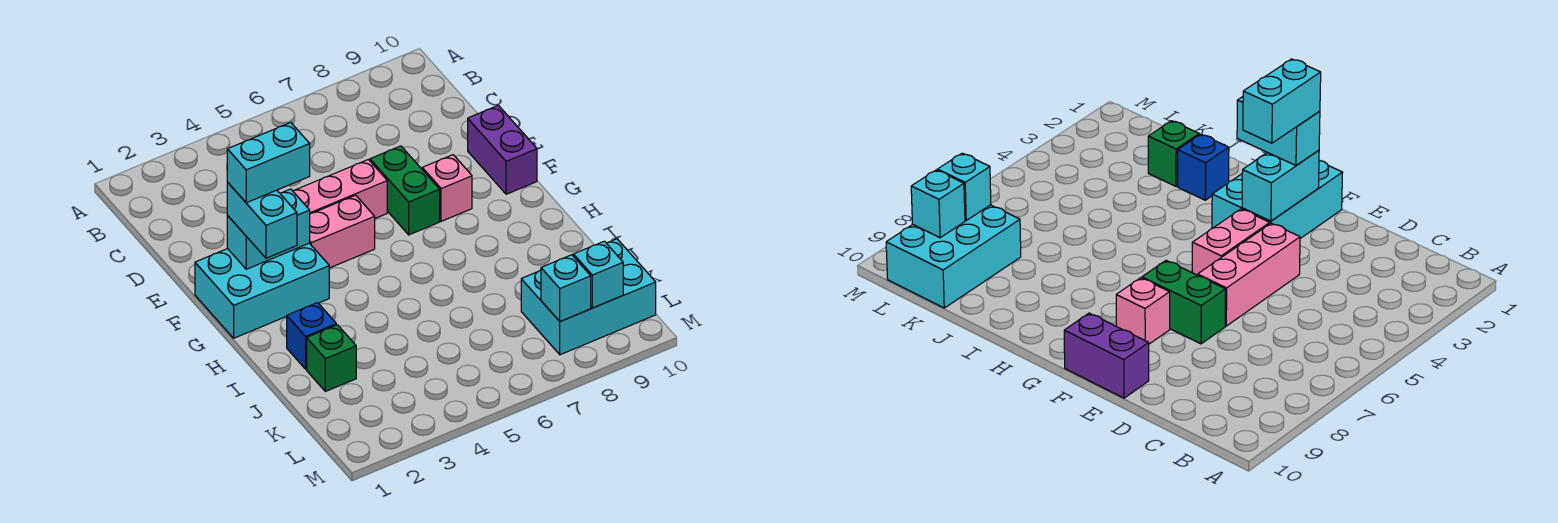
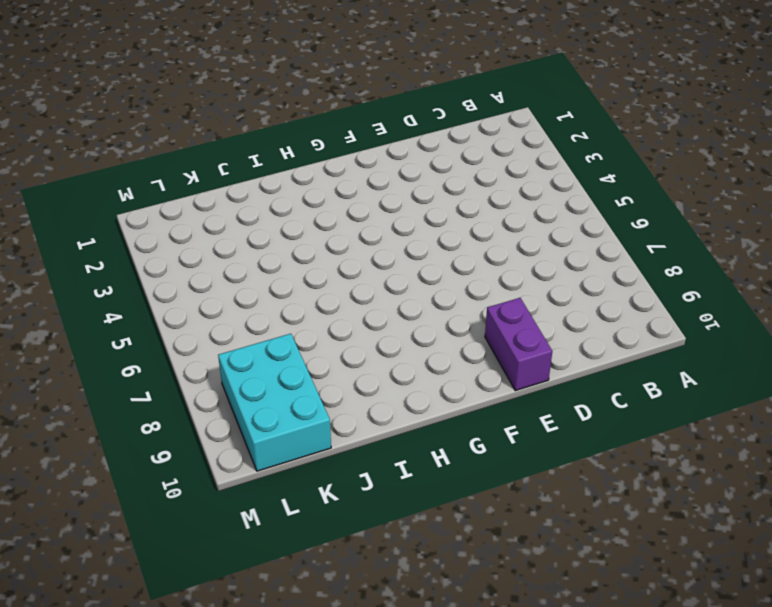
purple brick E9:E10 level 1 -> purple brick E10:F10 level 1
none -> pink brick E4:E6 level 1
none -> green brick E7:F7 level 1
none -> cyan brick F1:G3 level 1

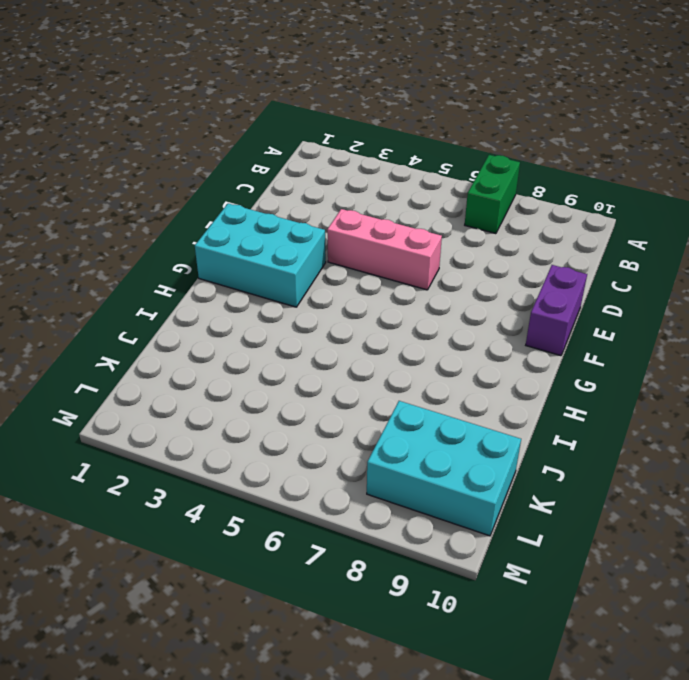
green brick A7:B7 level 1 -> green brick E7:F7 level 1
none -> pink brick F4:F5 level 1
none -> pink brick F8 level 1
none -> blue brick I2 level 1

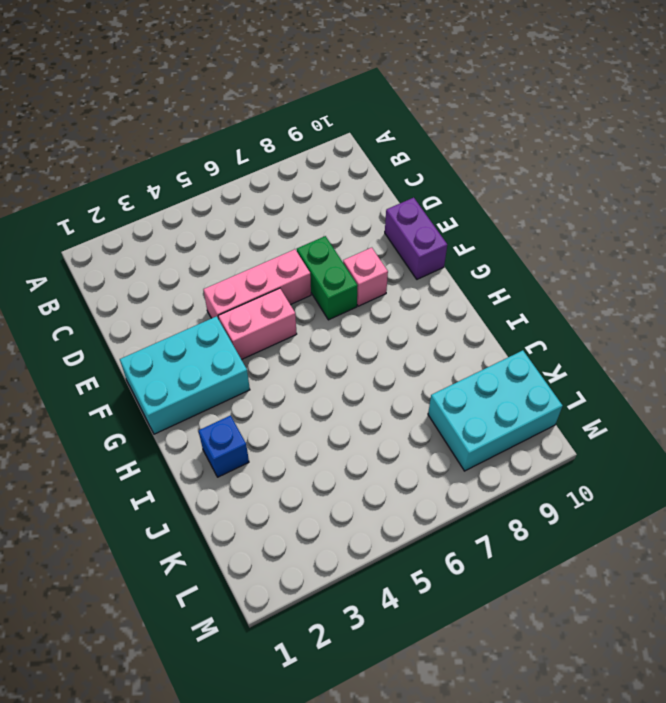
none -> green brick J2 level 1
none -> cyan brick F2:F3 level 2
none -> cyan brick L8 level 2

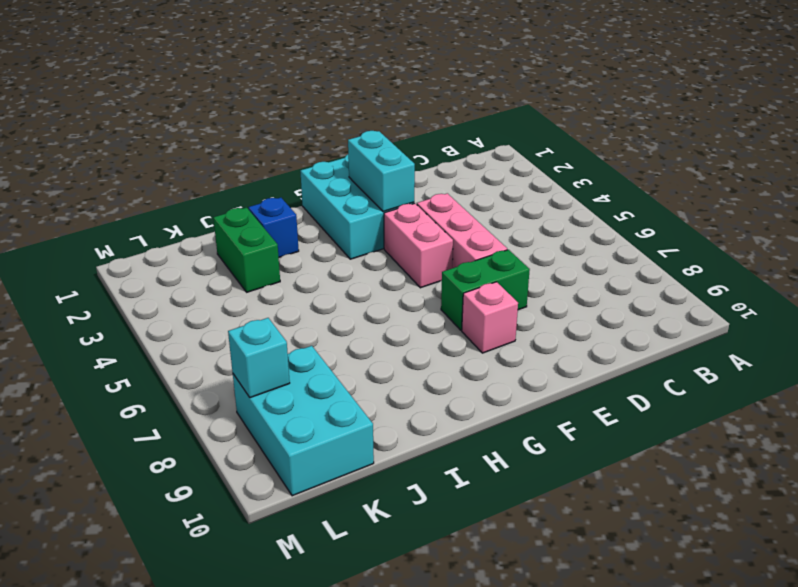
green brick J2:J3 level 1 -> green brick J2 level 1
none -> purple brick E10:F10 level 1
none -> cyan brick L9 level 2
none -> cyan brick F2:G2 level 3

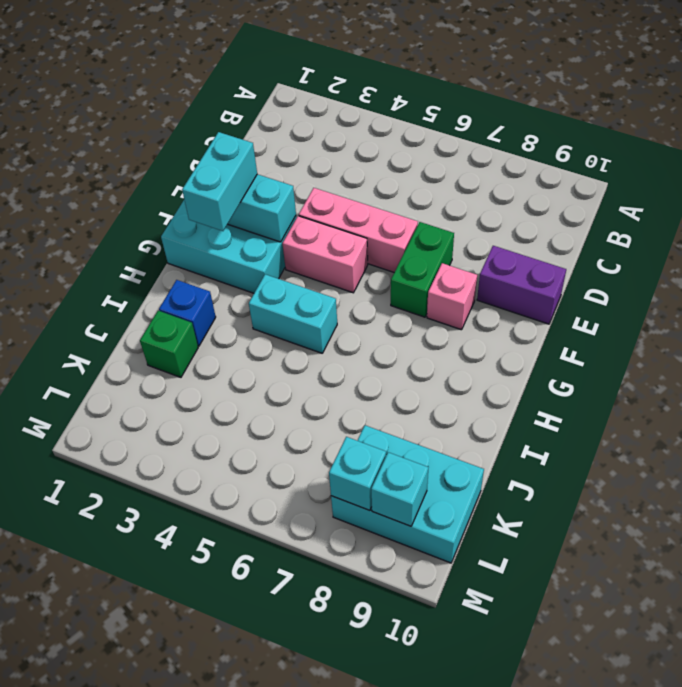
purple brick E9:E10 level 1 -> purple brick E10:F10 level 1
cyan brick H4:H5 level 1 -> cyan brick F2:F3 level 4

